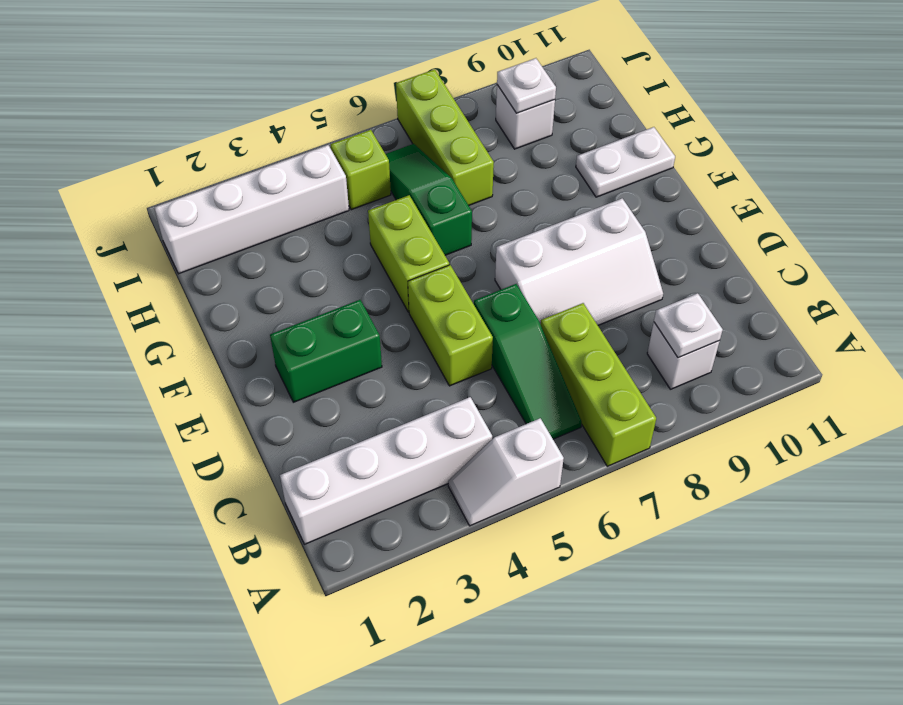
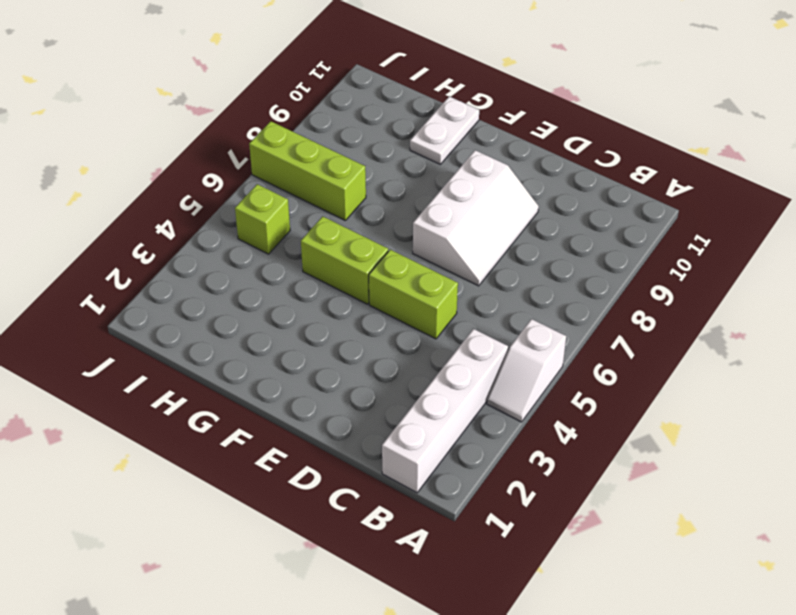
none -> lime brick A7:C7 level 1
none -> green slope B6:D6 level 1 top D
none -> white brick B9 level 1

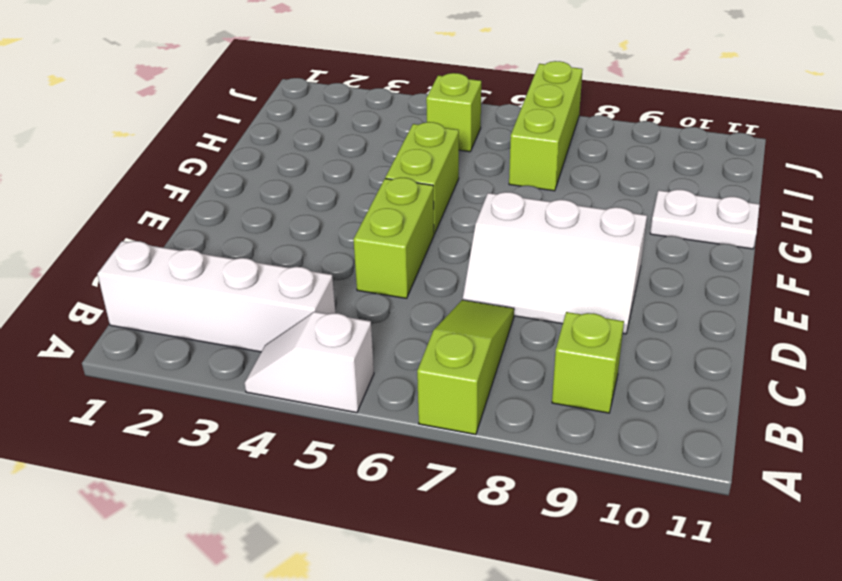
lime slope A7:C7 level 1 top A -> lime brick A7:C7 level 1
lime brick B9 level 1 -> white brick B9 level 1
none -> green slope B6:D6 level 1 top D
none -> green brick E2:E3 level 1
none -> green slope G6:I6 level 1 top G

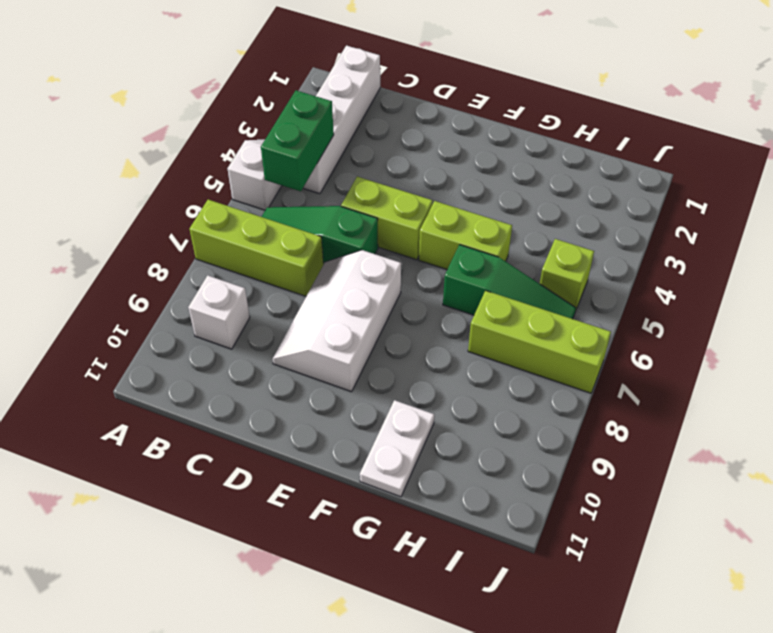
green brick B4:B5 level 2 -> green brick E2:E3 level 1
none -> white brick I1:I4 level 1
none -> white brick I9 level 1
none -> white plate B9 level 2

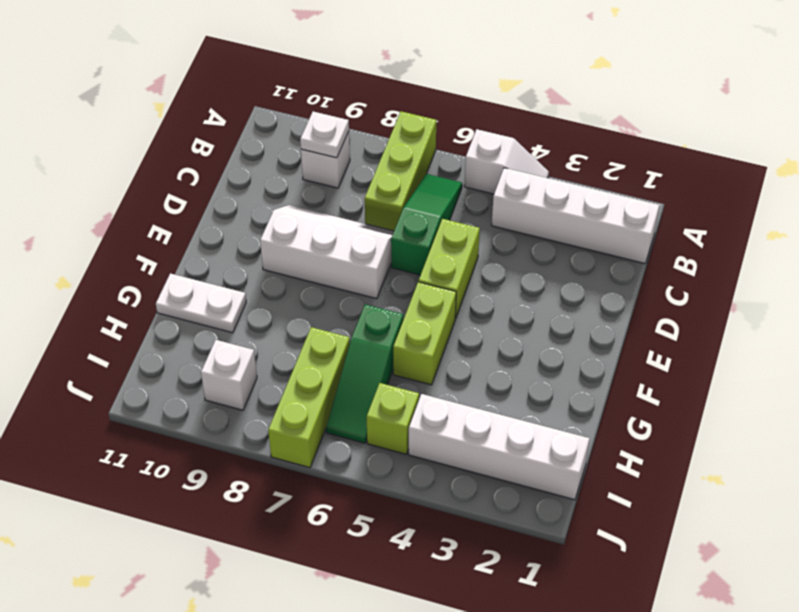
none -> green brick E2:E3 level 1
none -> white plate I9 level 2

